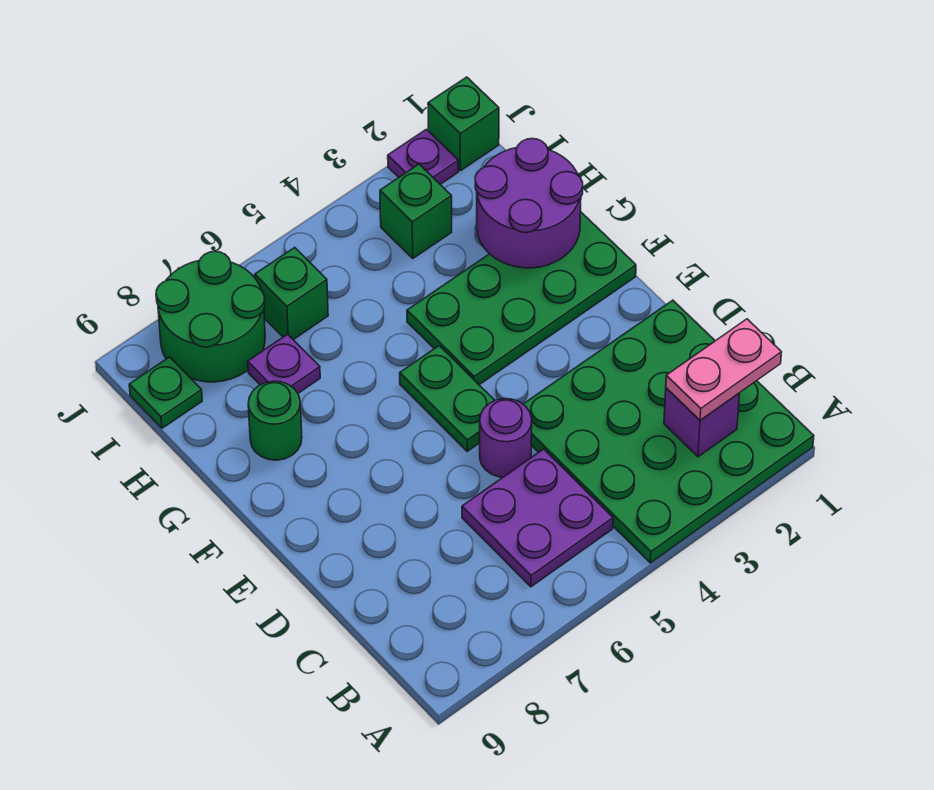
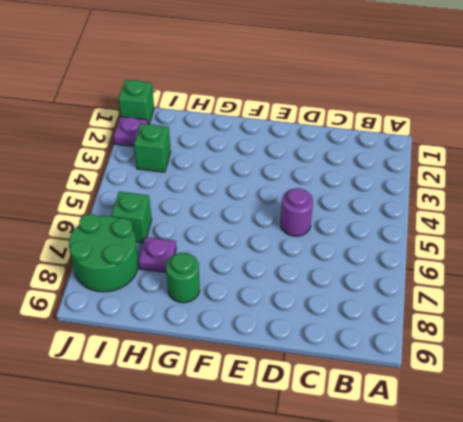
none -> green plate A1:D4 level 1
none -> purple plate B5:C6 level 1
none -> green plate E5:F5 level 1

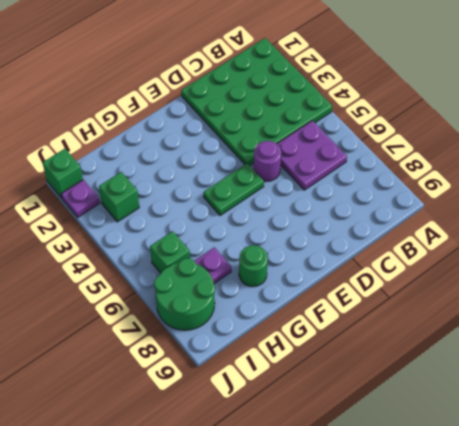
none -> green plate F1:G4 level 1
none -> green plate I9 level 1
none -> purple brick B2 level 2

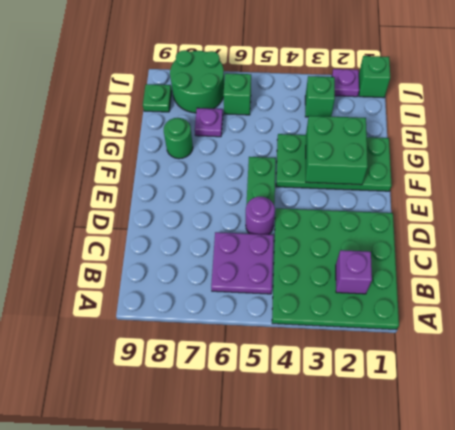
green brick F2:G3 level 2 -> purple round brick G1:H2 level 2
none -> pink plate B1:B2 level 3

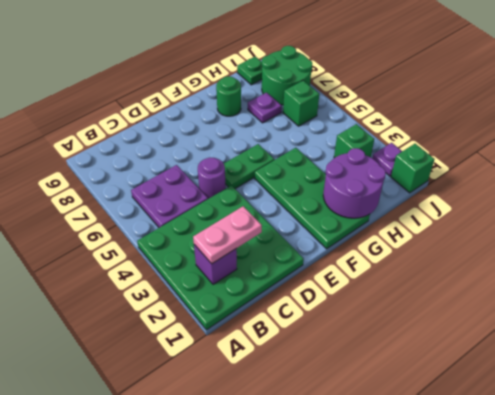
pink plate B2:C2 level 3 -> pink plate B1:B2 level 3

